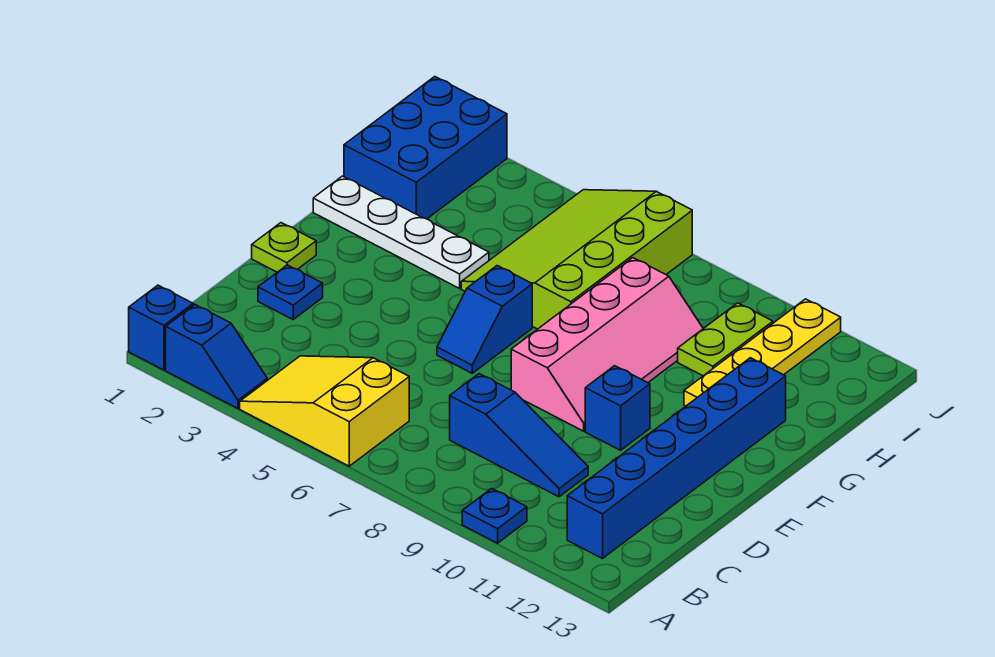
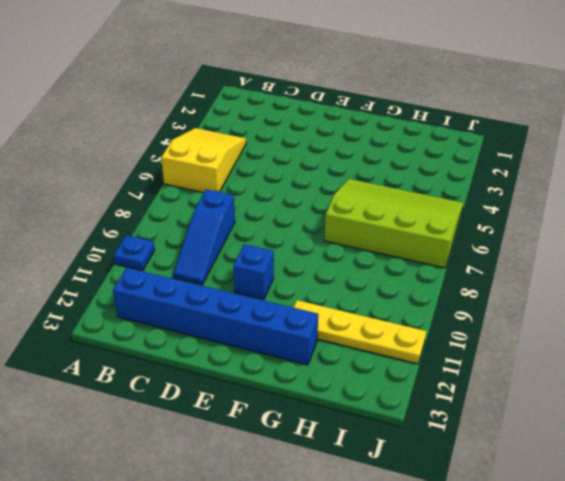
none -> blue brick A1 level 1
none -> blue slope A2:A3 level 1 top 2
none -> blue plate D2 level 1

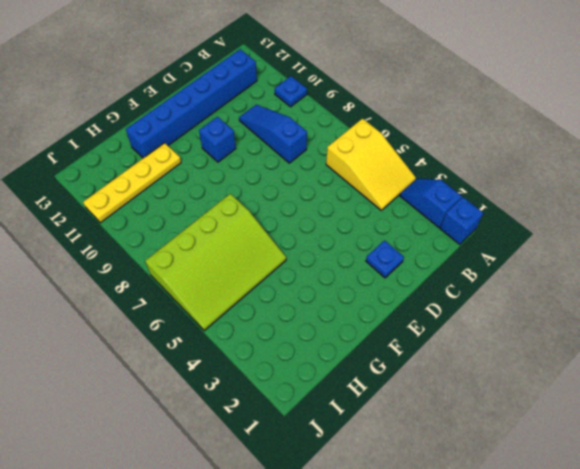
none -> lime plate E1 level 1
none -> blue slope E6:F6 level 1 top F
none -> pink slope E8:H9 level 1 top 8

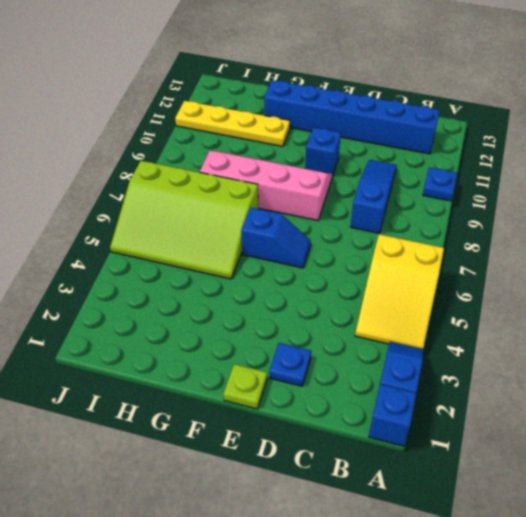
none -> white plate G1:G4 level 1
none -> blue brick H1:J2 level 1
none -> lime plate H10:I10 level 1

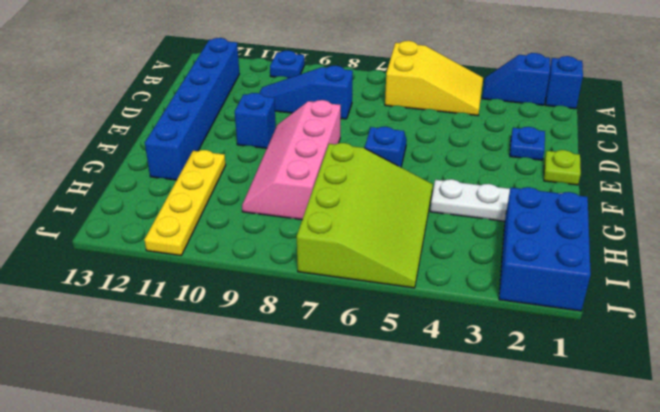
none -> lime plate H10:I10 level 1

